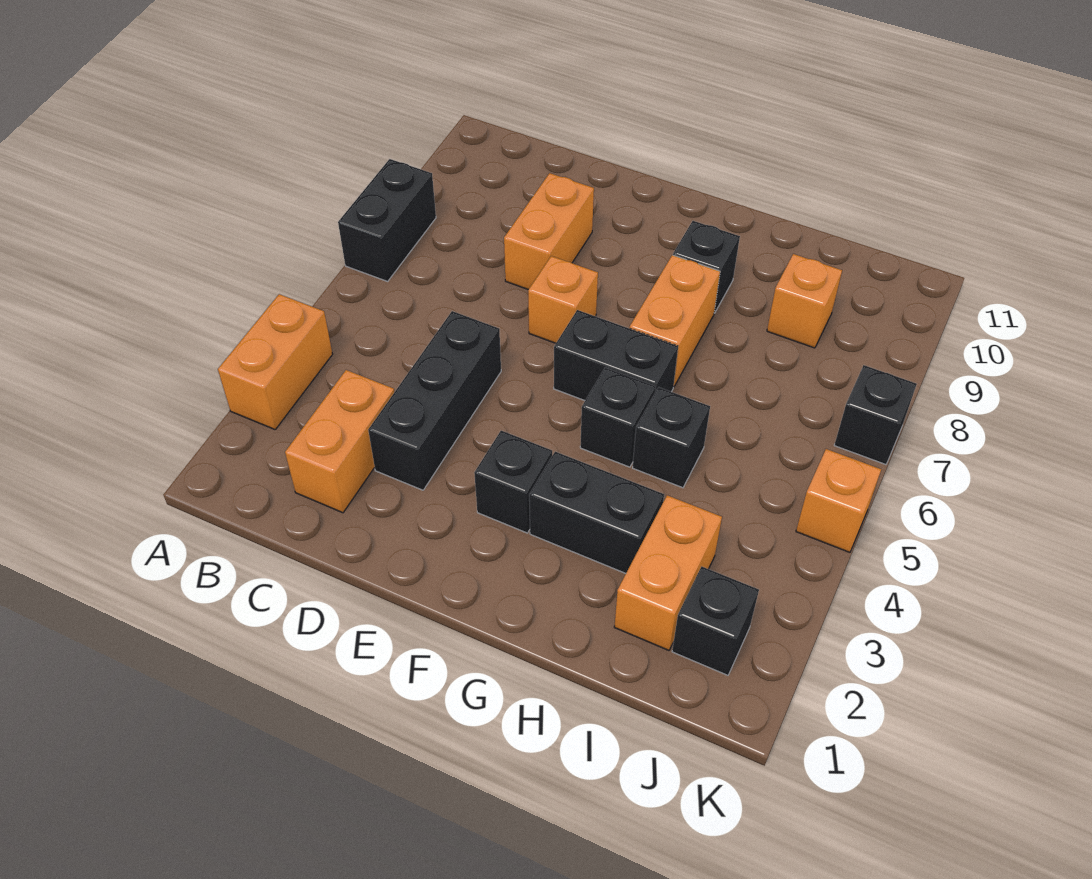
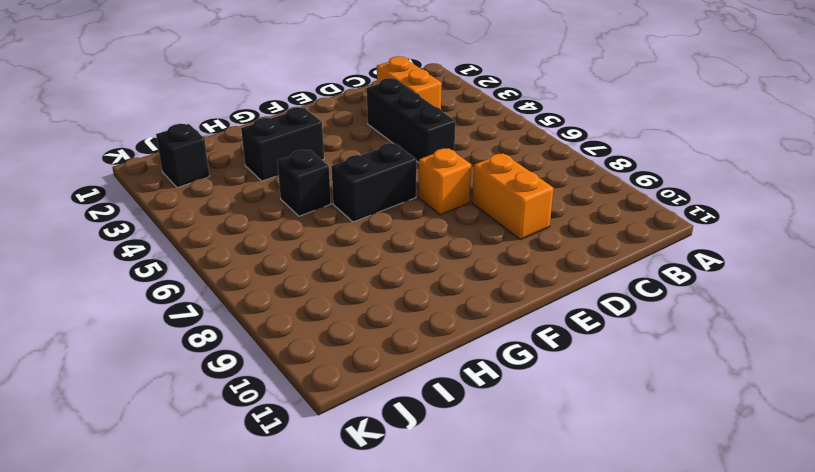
none -> orange brick A3:A4 level 1
none -> black brick A7:A8 level 1
none -> black brick F3 level 1

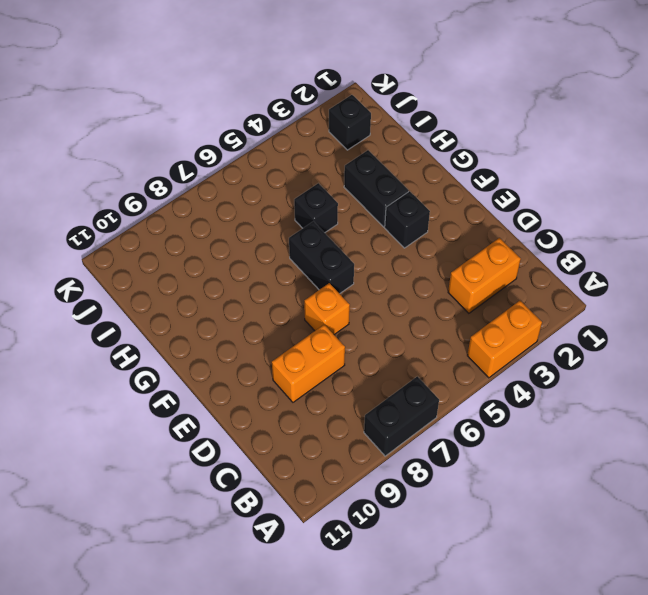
none -> black brick D3:D5 level 1
none -> black brick G5 level 1
none -> orange brick G7:G8 level 1

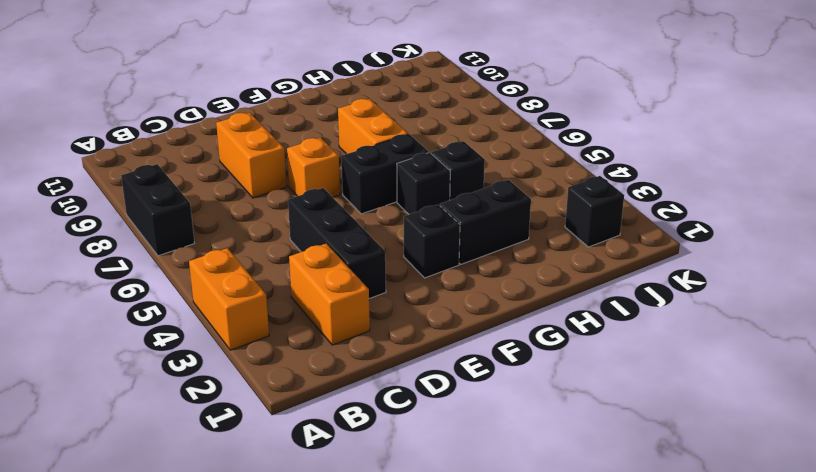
none -> black brick G9 level 1
none -> orange brick I2:I3 level 1
none -> orange brick I9 level 1

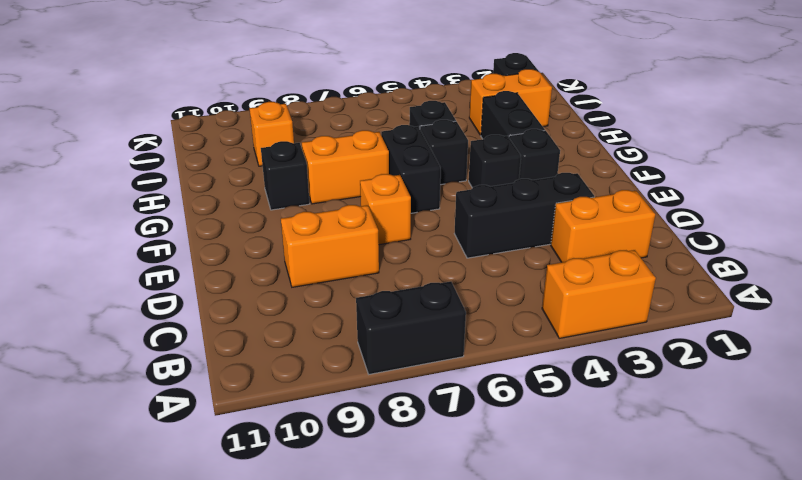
black brick F4 level 1 -> black brick K7 level 1
none -> orange brick K5 level 1

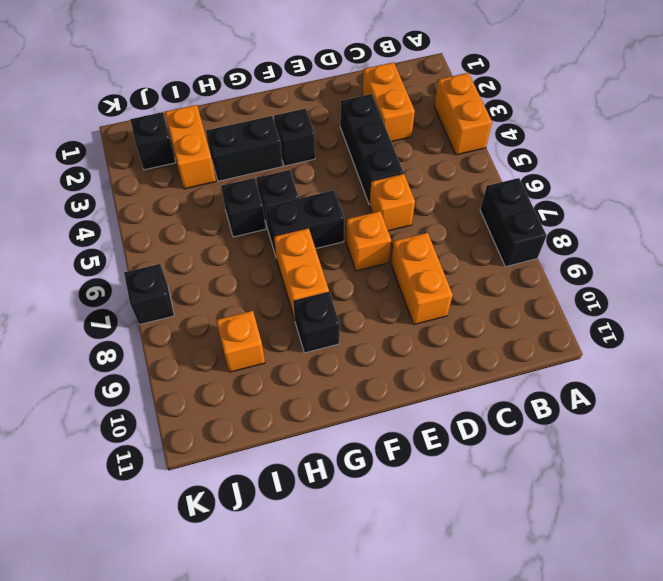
orange brick D6 level 1 -> orange brick K5 level 1

